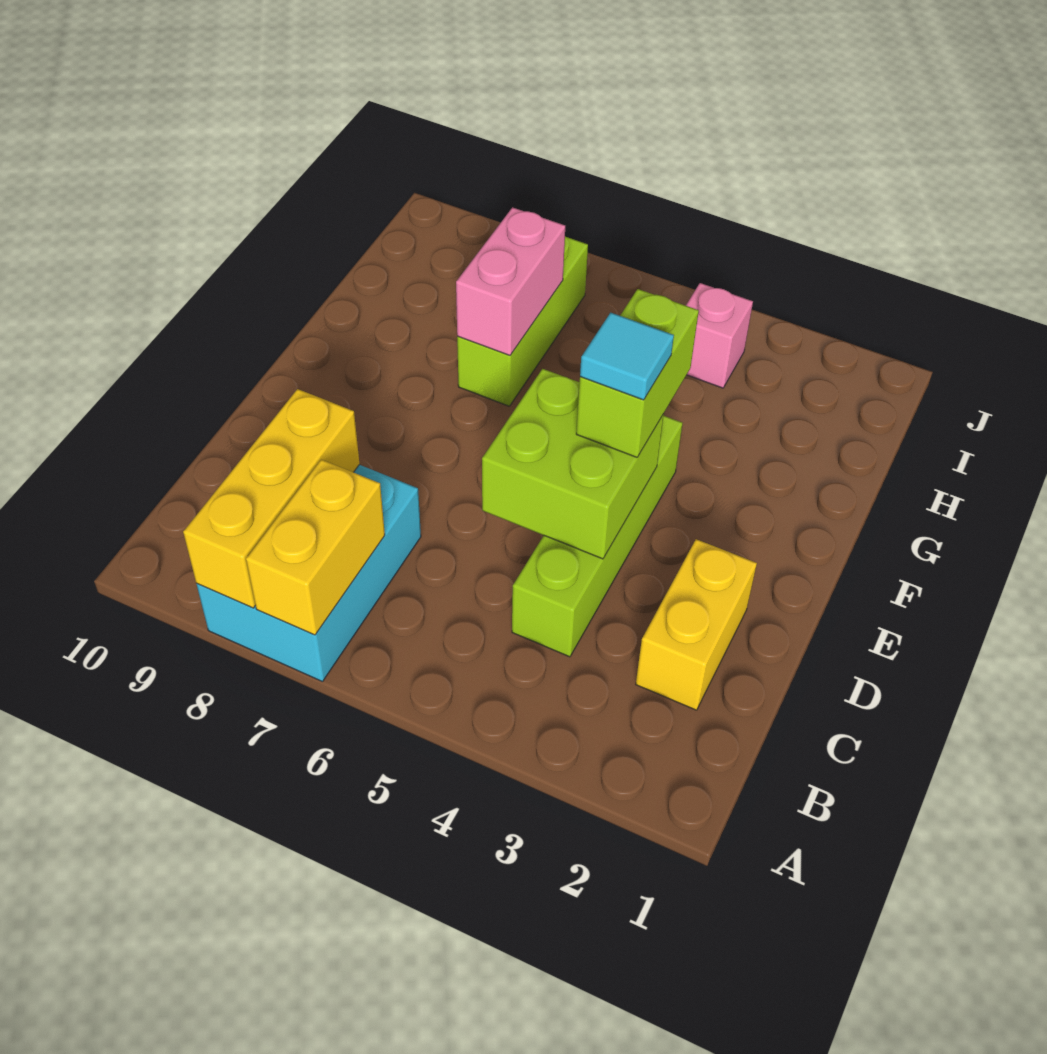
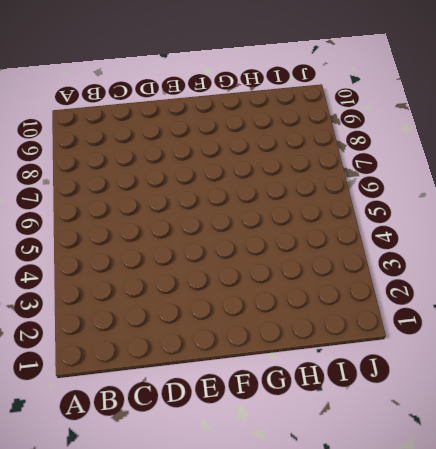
none -> cyan brick A7:C8 level 1
none -> yellow brick C2:D2 level 1

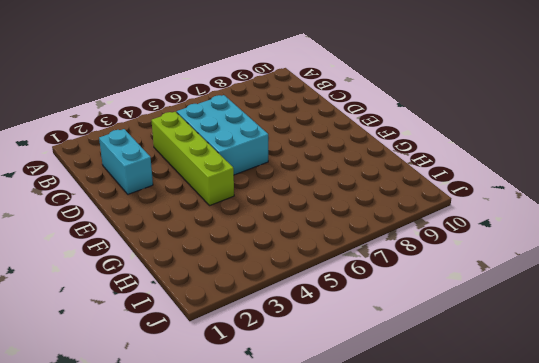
cyan brick C2:D2 level 1 -> yellow brick C2:D2 level 1
cyan brick C5:E6 level 1 -> cyan brick A7:C8 level 1
none -> lime brick G7:I7 level 1
none -> pink brick I4 level 1

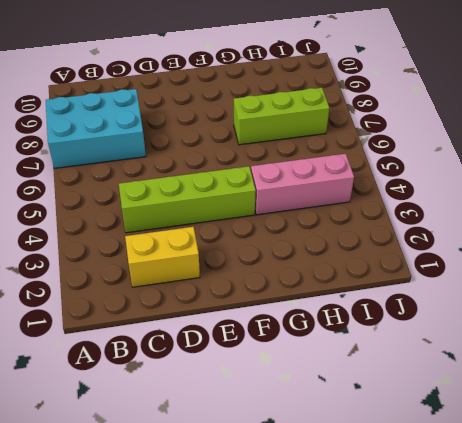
pink brick G4:I4 level 1 -> pink brick I4 level 1
none -> yellow brick A7:B7 level 2
none -> yellow brick A8:C8 level 2

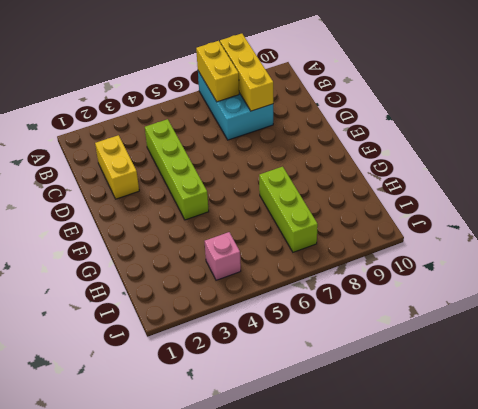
none -> lime brick D4:E5 level 2
none -> pink brick G7:H7 level 2

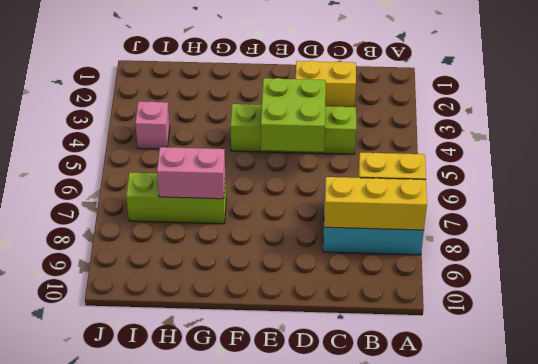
none -> lime brick E4:F4 level 3
none -> cyan tile E4 level 4

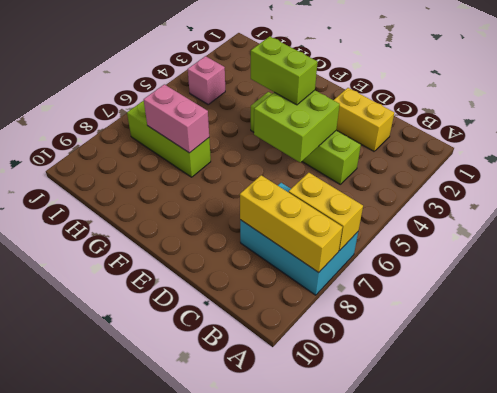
none -> cyan tile E4 level 4

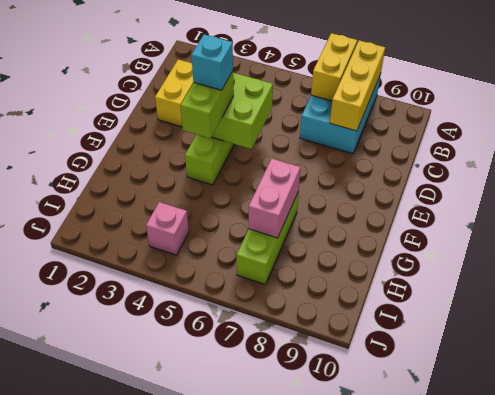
cyan brick E4 level 4 -> cyan tile E4 level 4

